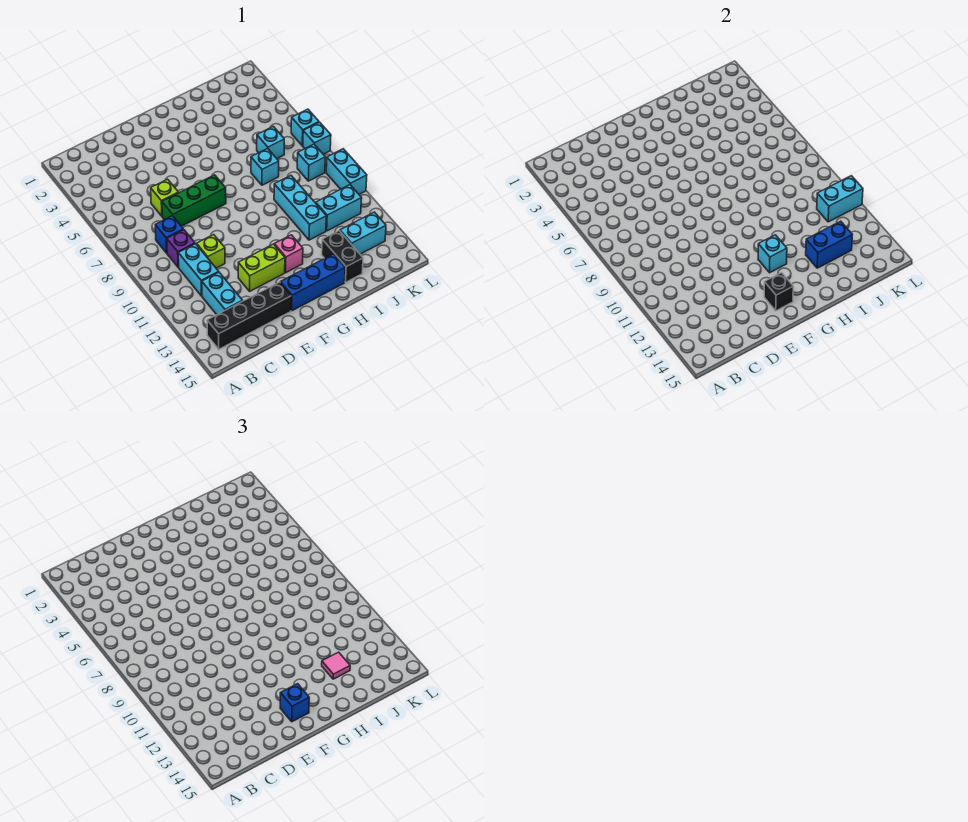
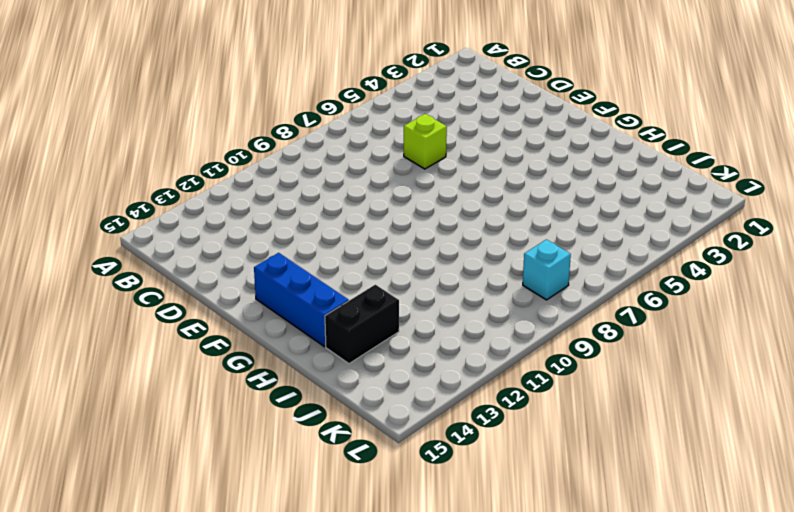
none -> black brick B14:E14 level 1
none -> blue brick C8 level 1
none -> purple brick C9 level 1

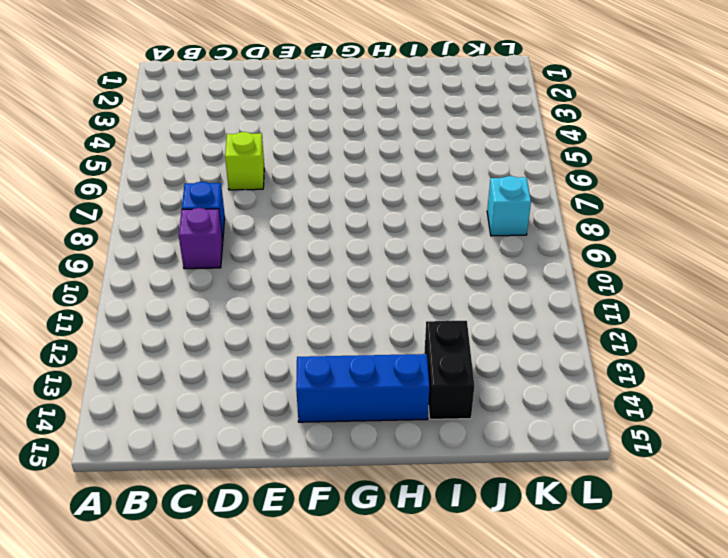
none -> black brick B14:E14 level 1
none -> cyan brick C10:C11 level 1
none -> cyan brick C12:C13 level 1

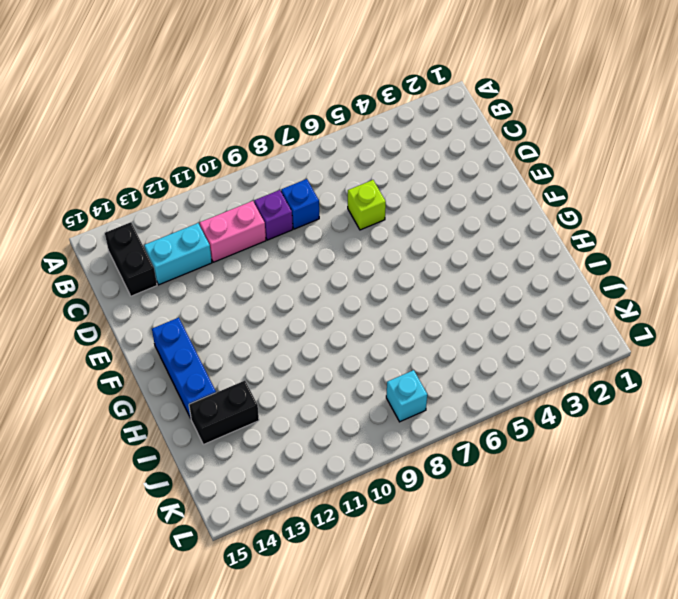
black brick B14:C14 level 1 -> black brick B14:E14 level 1
pink brick C10:C11 level 1 -> cyan brick C10:C11 level 1
none -> green brick D7:F7 level 1
none -> lime brick D10 level 1
none -> lime brick E12:F12 level 1

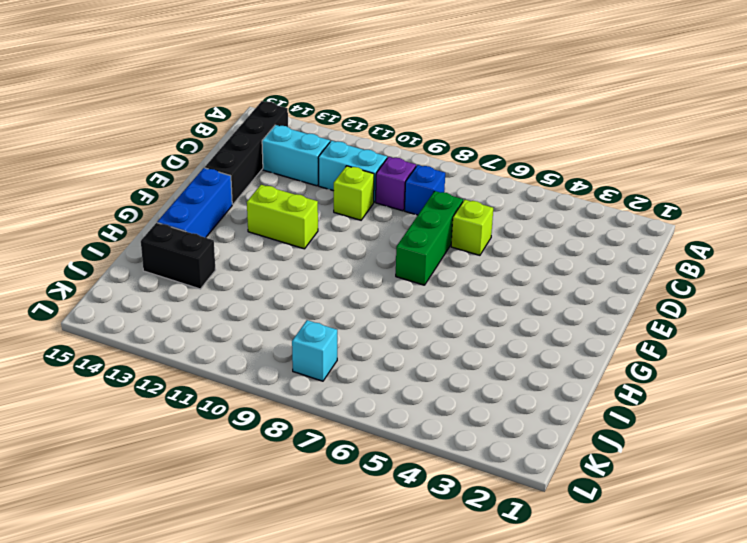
lime brick F11:F12 level 1 -> lime brick E12:F12 level 1
none -> pink brick G12 level 1
none -> cyan brick I7 level 1
none -> cyan brick I9:I11 level 1

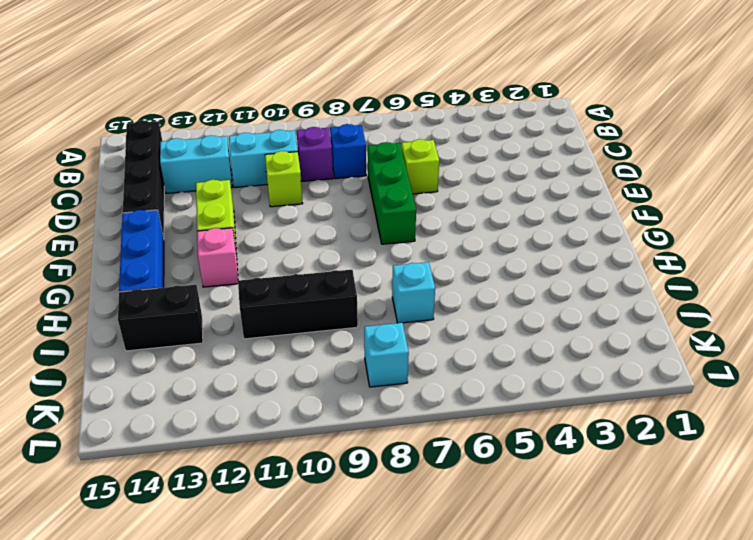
black brick I9:I11 level 1 -> cyan brick I9:I11 level 1
none -> cyan brick J6 level 1
none -> cyan brick J11:K11 level 1
none -> cyan brick J13:K13 level 1

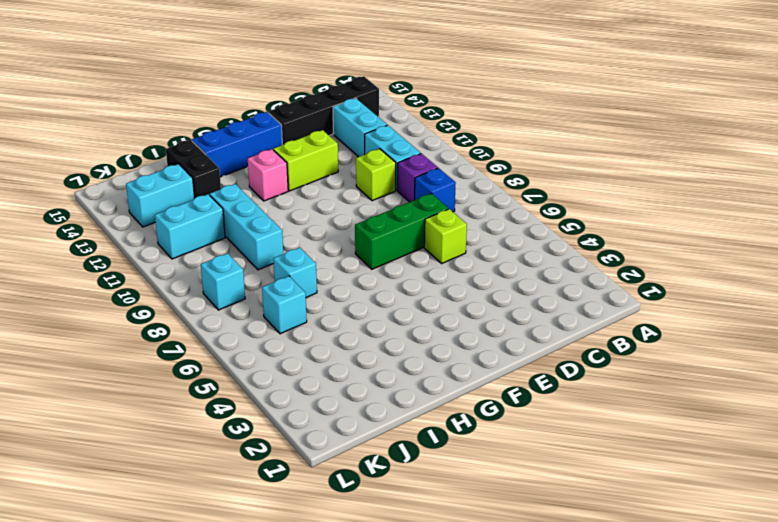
none -> cyan brick L6 level 1
none -> cyan brick L7 level 1
none -> cyan brick L9:L10 level 1

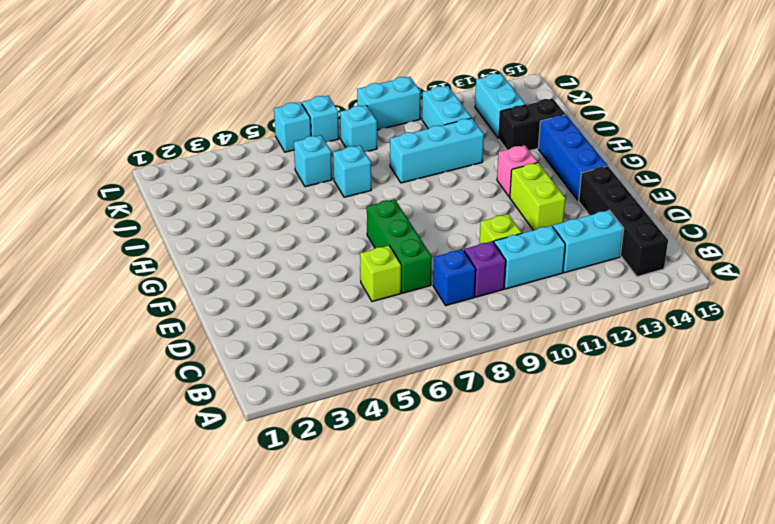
none -> black brick F14 level 2
none -> cyan brick G12 level 2
none -> blue brick I13:J13 level 2

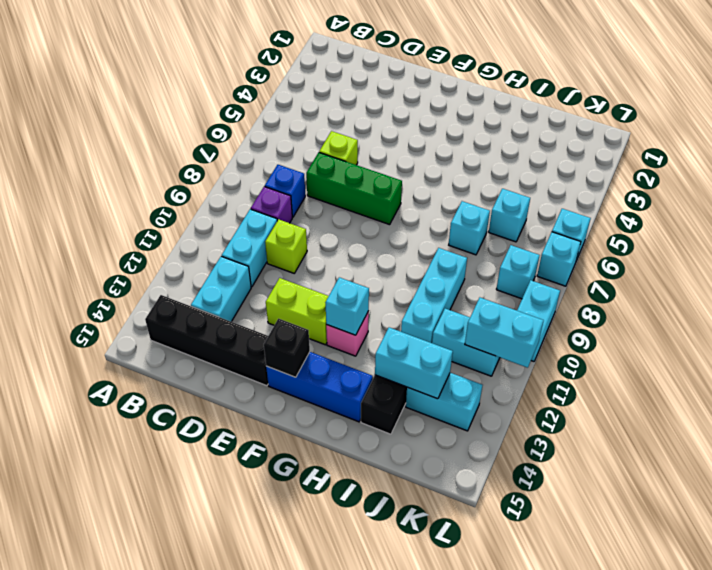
cyan brick I13:J13 level 2 -> blue brick I13:J13 level 2
none -> blue brick F14 level 3
none -> pink tile I13 level 3

